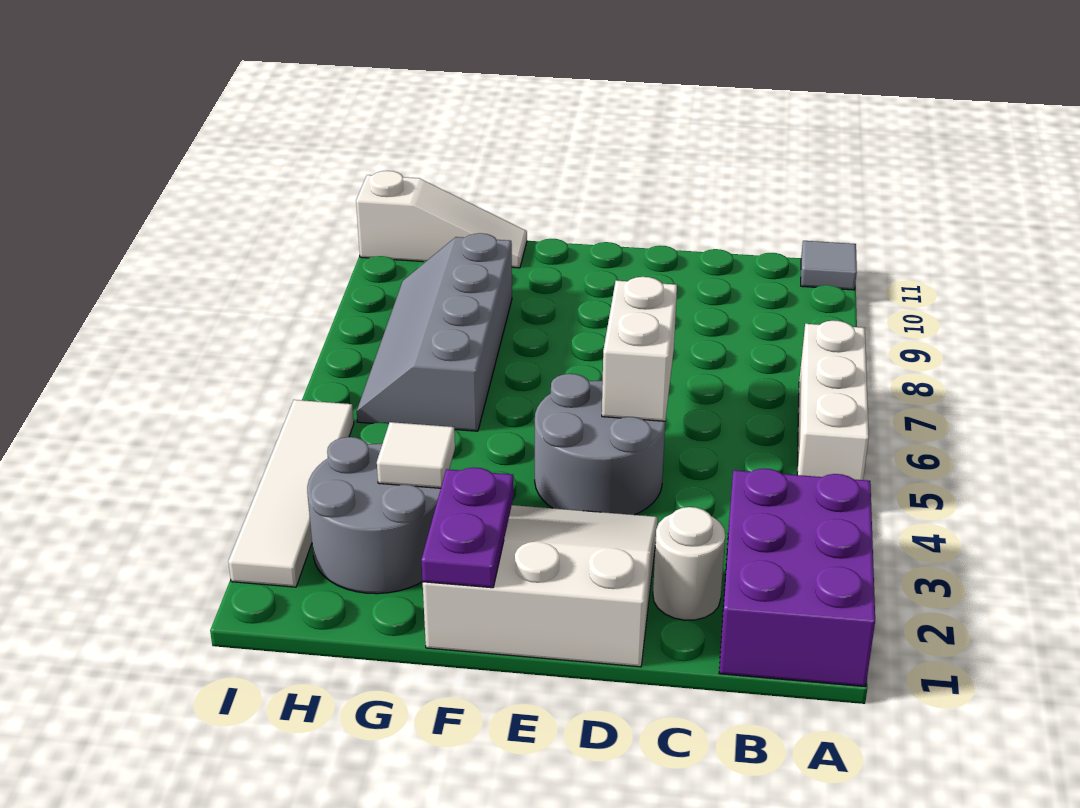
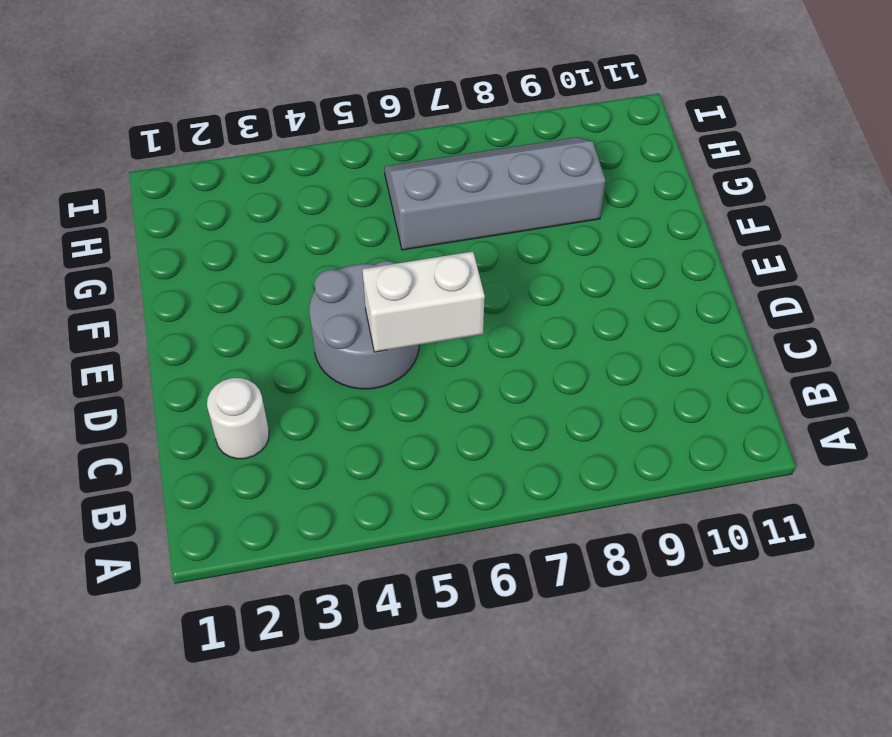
none -> purple brick A1:B3 level 1
none -> white brick A5:A7 level 1
none -> grey tile A11 level 1

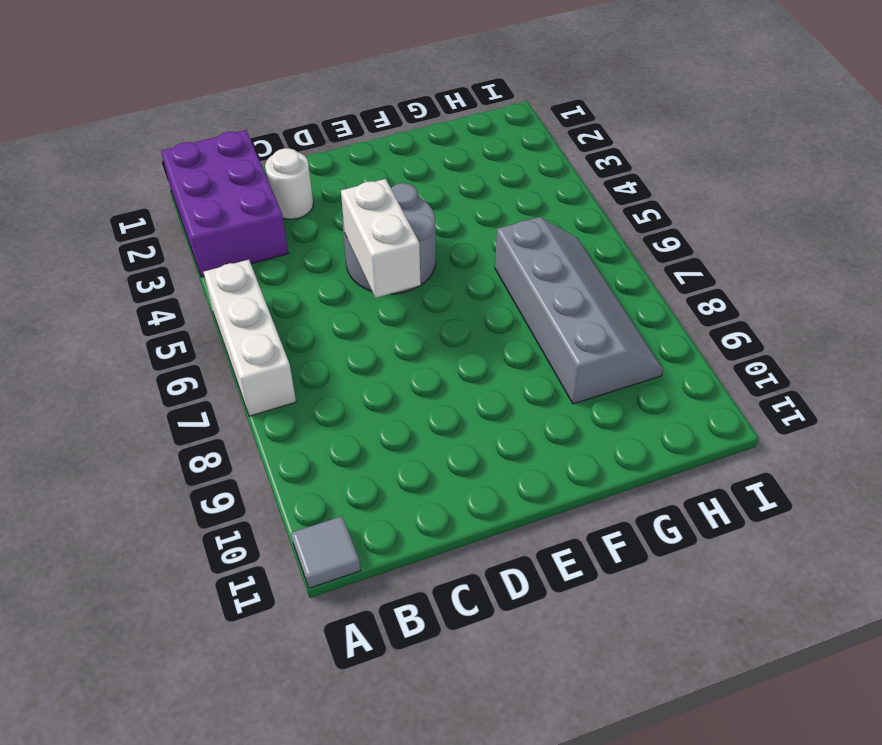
none -> white slope D1:F3 level 1 top 1
none -> grey round brick G2:H3 level 1
none -> white slope G11:I11 level 1 top I

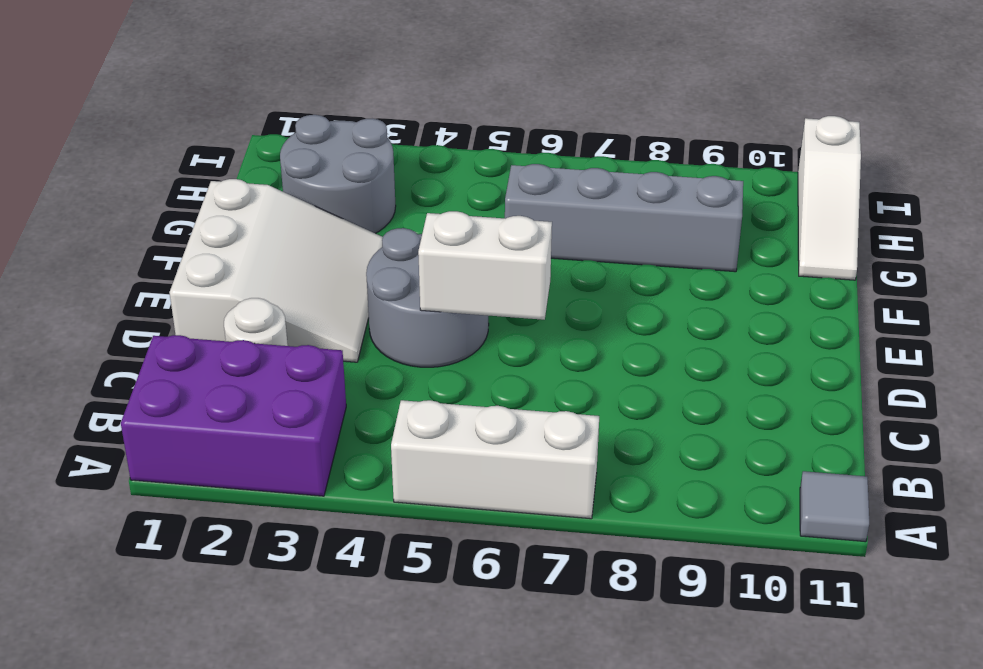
none -> white tile I2:I5 level 1
none -> purple plate F1:F2 level 2
none -> white tile G3 level 2

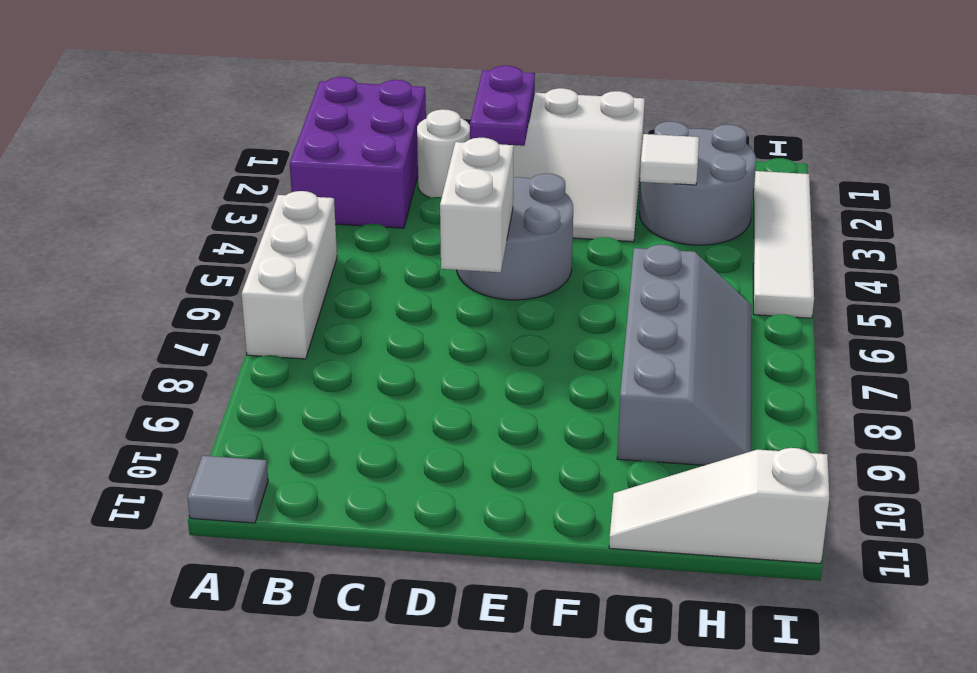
purple plate D1:D2 level 2 -> purple plate F1:F2 level 2

